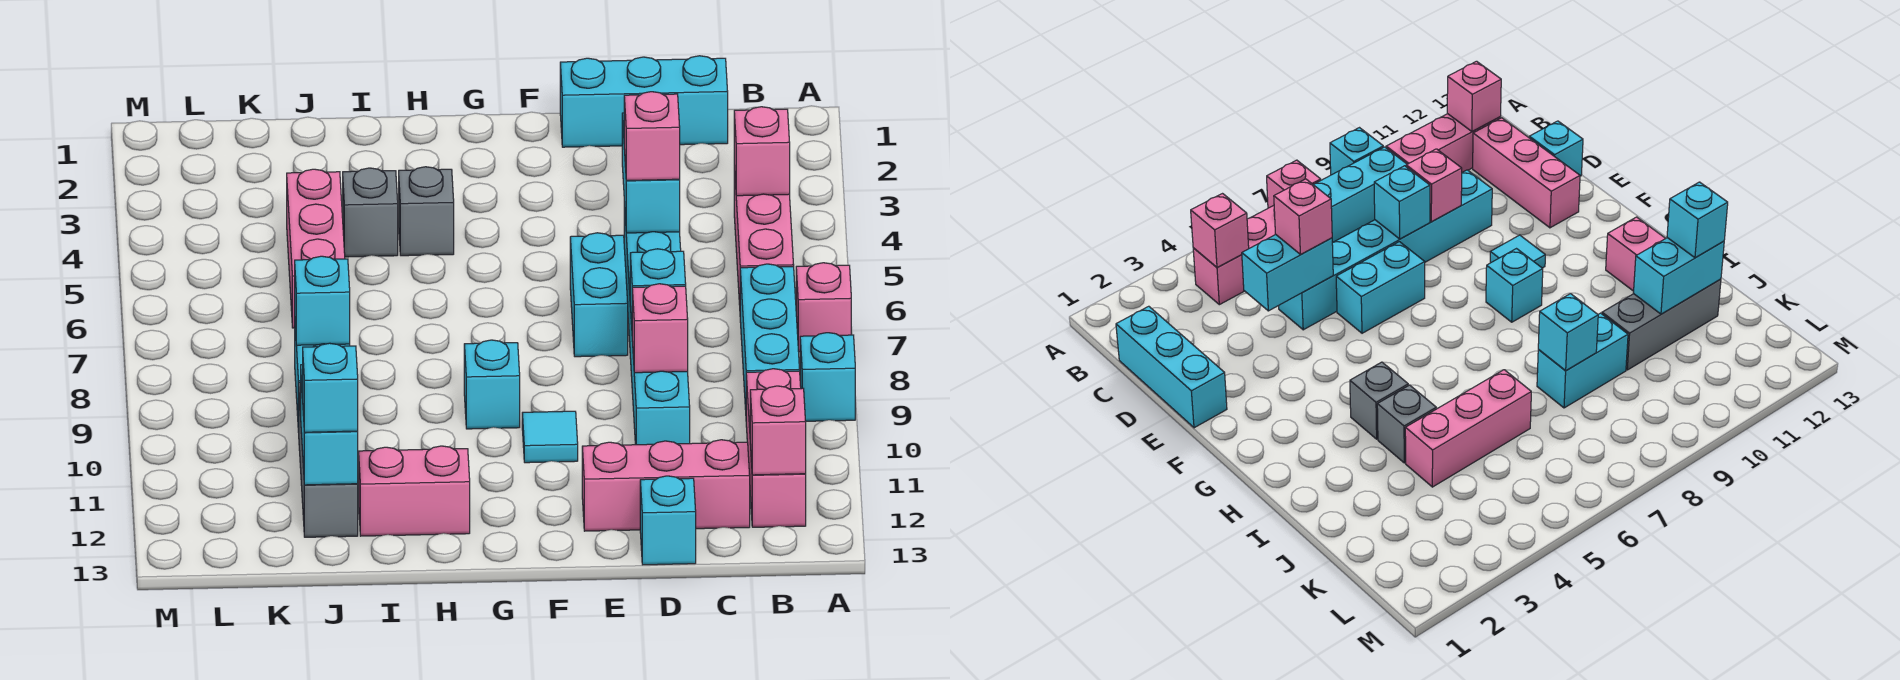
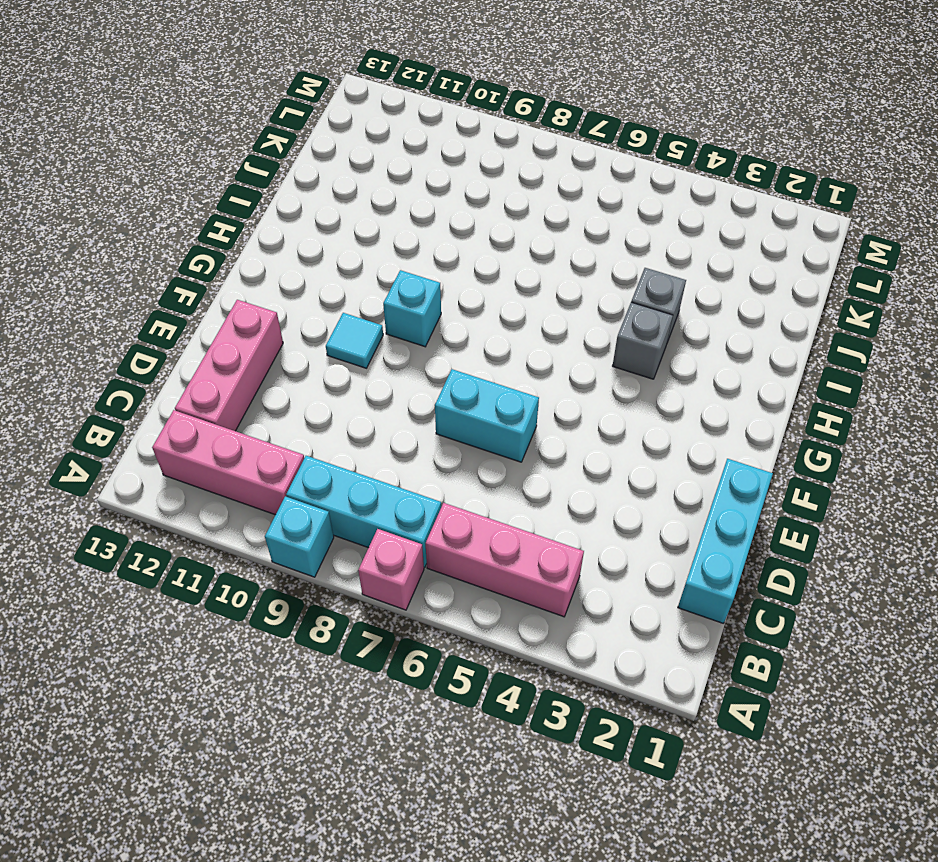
none -> cyan brick D5:D10 level 1
none -> cyan brick D13 level 1
none -> pink brick H12:I12 level 1

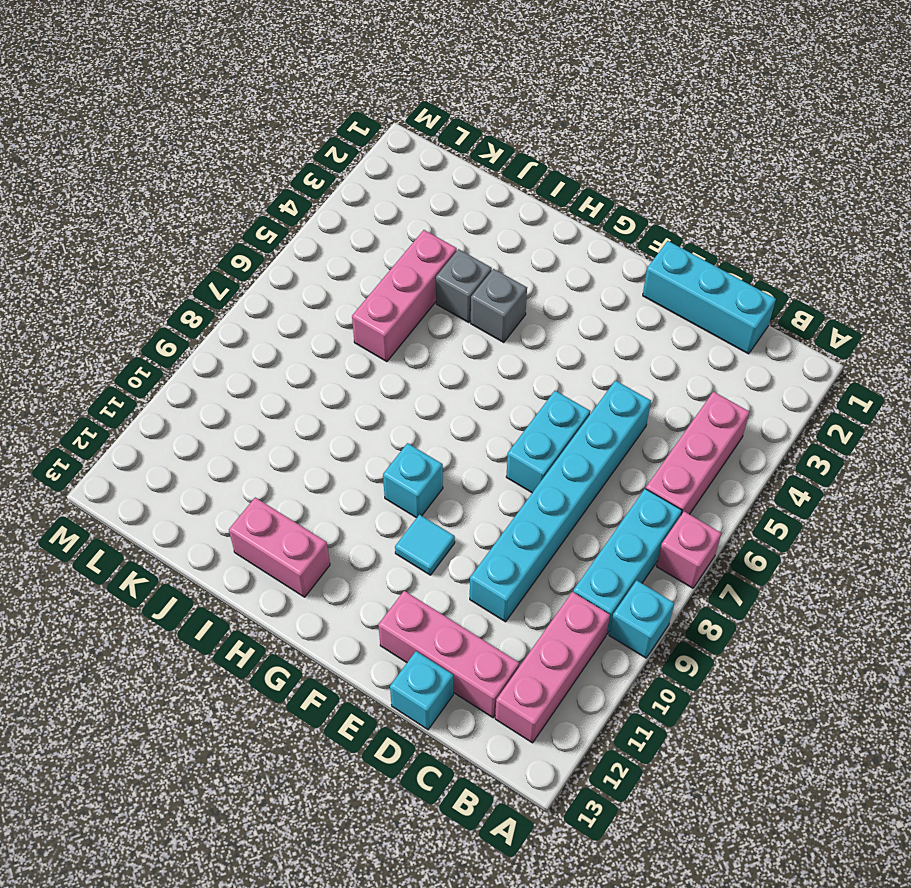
none -> cyan brick J8:J9 level 1
none -> grey brick J10:J12 level 1
none -> pink brick B4 level 2

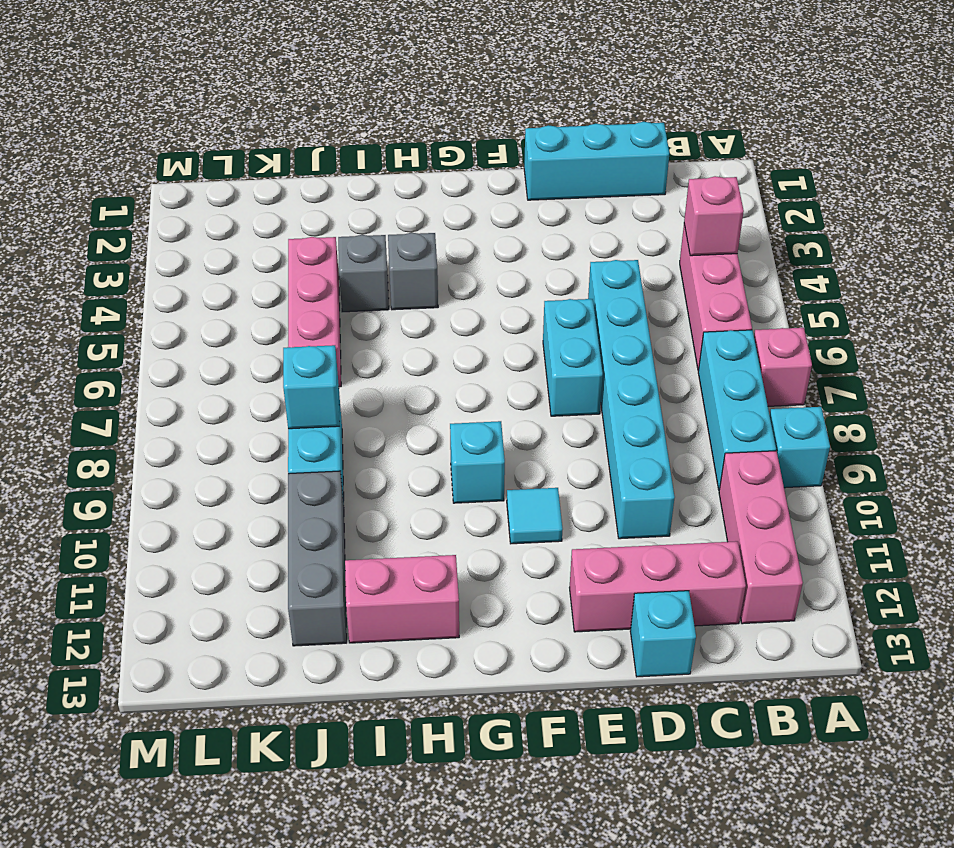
none -> pink brick B12 level 2
none -> cyan brick D4:D5 level 2
none -> cyan brick D8 level 2

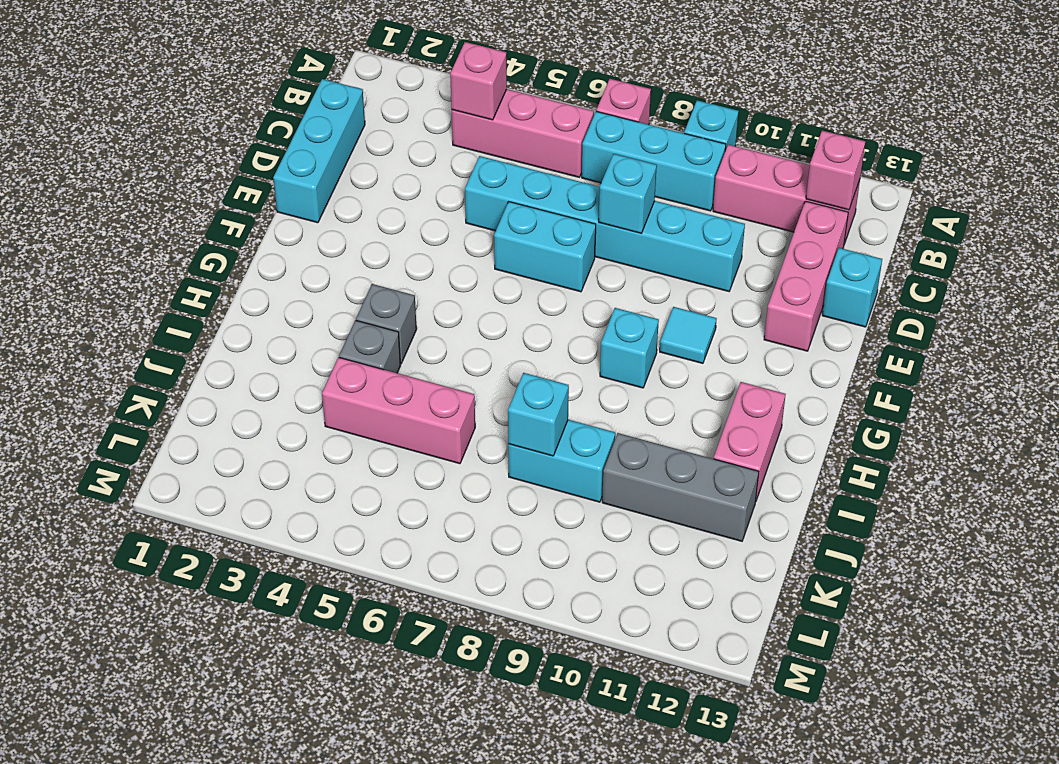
none -> cyan brick D4:D5 level 2
none -> pink brick D9 level 2
none -> cyan brick J11:J12 level 2

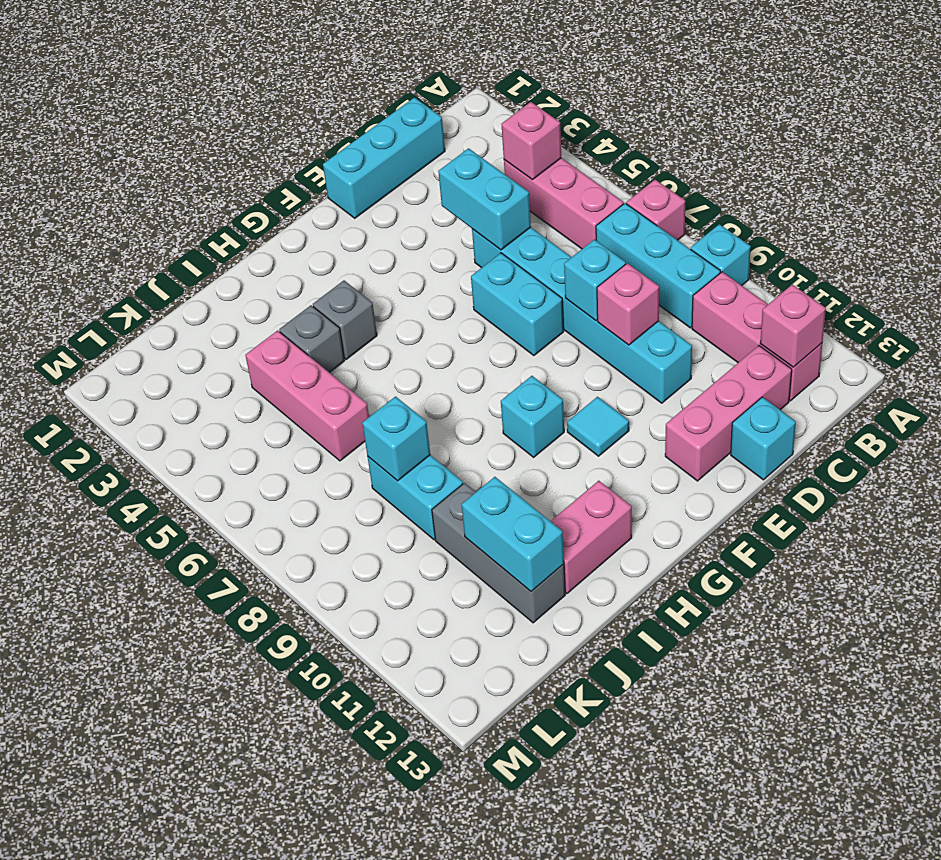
none -> pink brick D5 level 3
none -> cyan brick J12 level 3

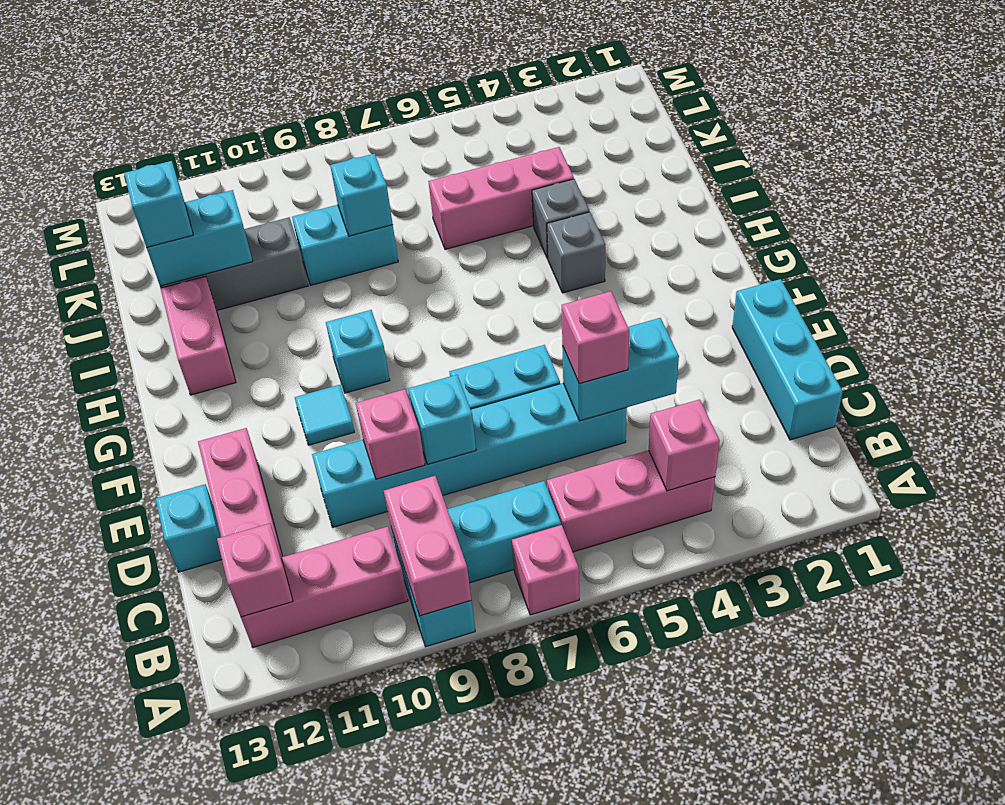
pink brick A9:B9 level 2 -> none

